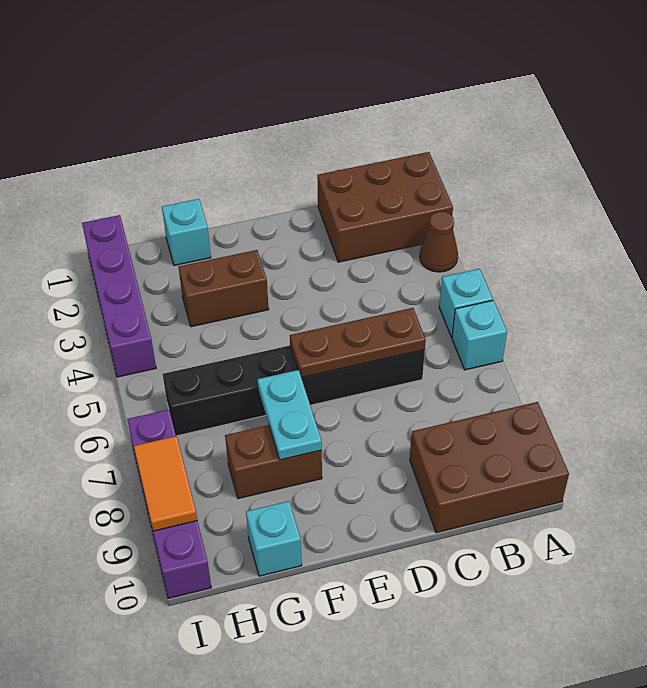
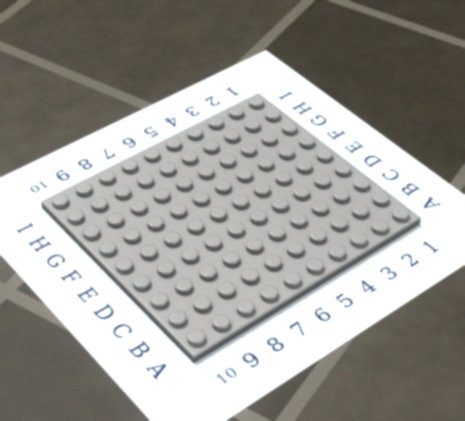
none -> brown brick A1:C2 level 1
none -> brown cone A3 level 1
none -> cyan brick A5 level 1

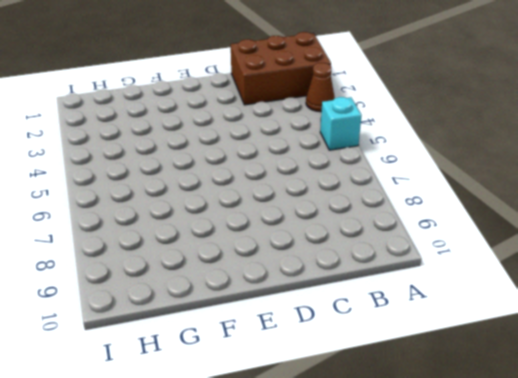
none -> cyan brick A6 level 1
none -> brown brick A9:C10 level 1
none -> black brick C6:H6 level 1

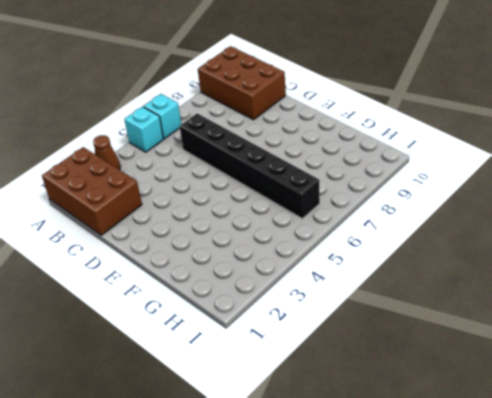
none -> brown brick F3:G3 level 1
none -> brown brick F8:G8 level 1
none -> cyan brick G1 level 1

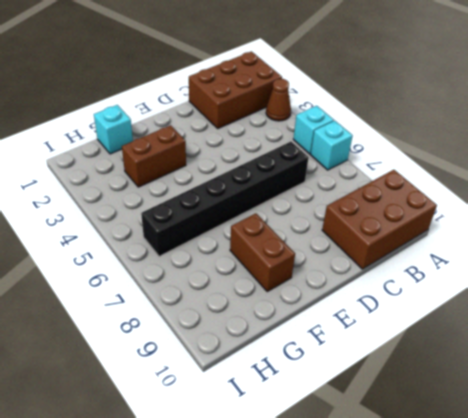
brown brick F8:F9 level 1 -> brown brick F8:G8 level 1
none -> cyan brick G10 level 1
none -> purple brick I1:I4 level 1
none -> purple brick I7:I10 level 1

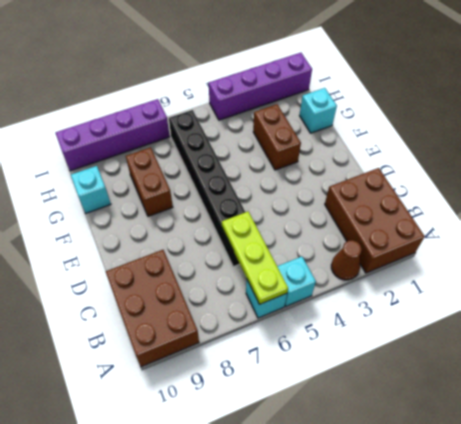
lime plate A6:C6 level 2 -> brown plate C6:E6 level 2
none -> cyan plate F7:F8 level 2
none -> orange tile I8:I9 level 2

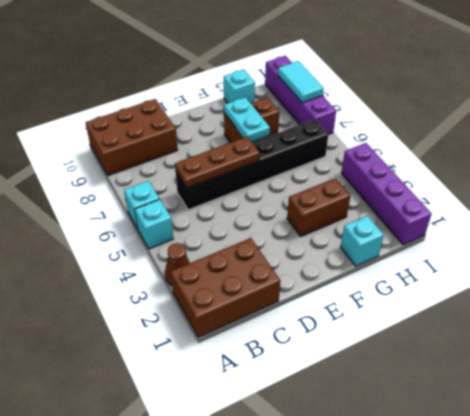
cyan tile I8:I9 level 2 -> orange tile I8:I9 level 2

